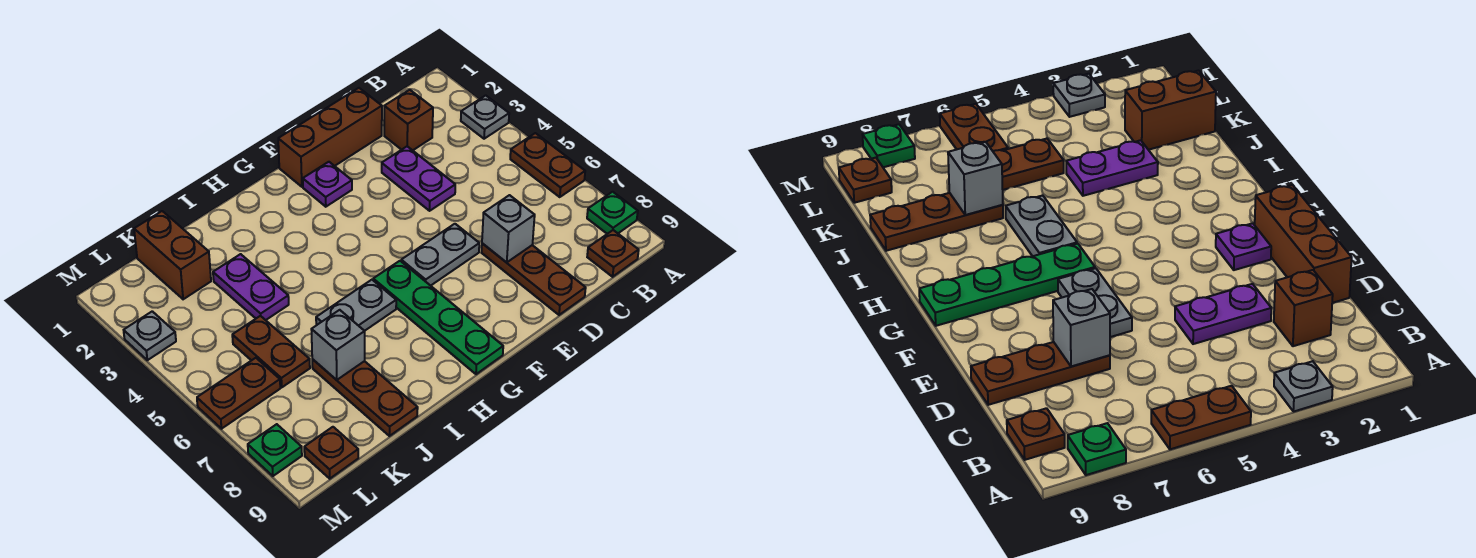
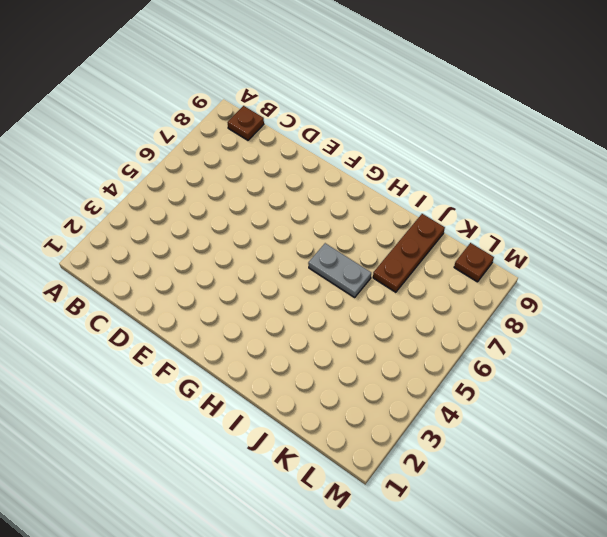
none -> grey plate A3 level 1
none -> brown plate A5:A6 level 1
none -> green plate A8 level 1

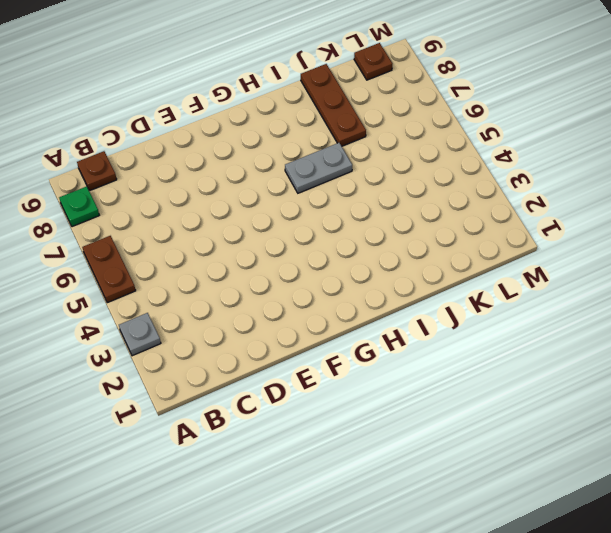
none -> brown brick C2 level 1
none -> brown brick D1:F1 level 1
none -> purple plate D3:D4 level 1

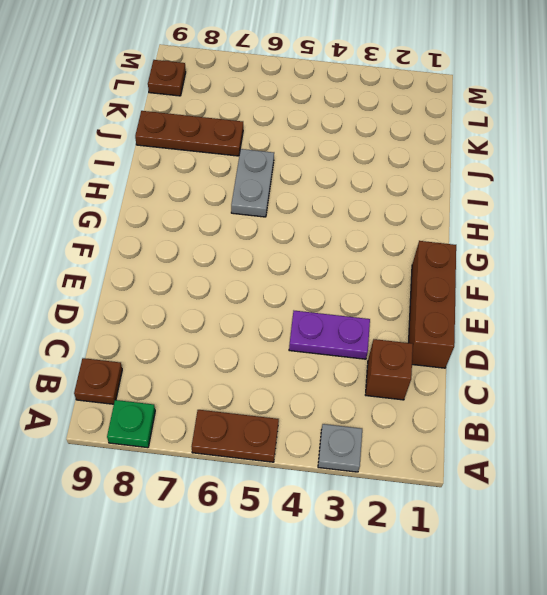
none -> brown plate D7:D9 level 1
none -> grey plate E6:F6 level 1
none -> purple plate F2 level 1

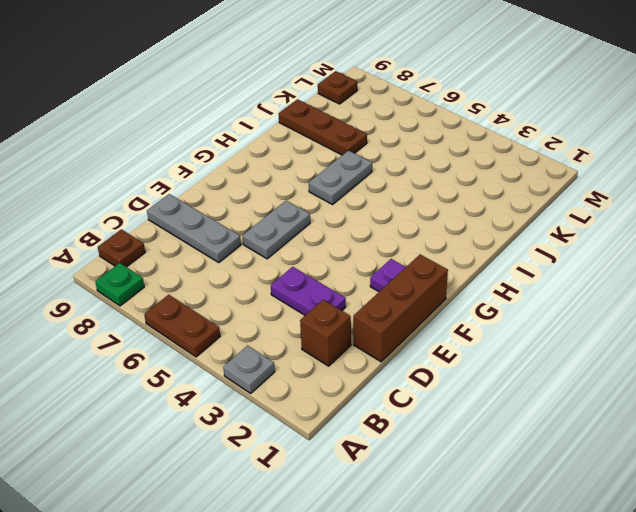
grey plate D7:D9 level 1 -> brown plate D7:D9 level 1
none -> green plate G6:G9 level 1
none -> purple plate J3:J4 level 1
none -> brown brick K1:K2 level 1

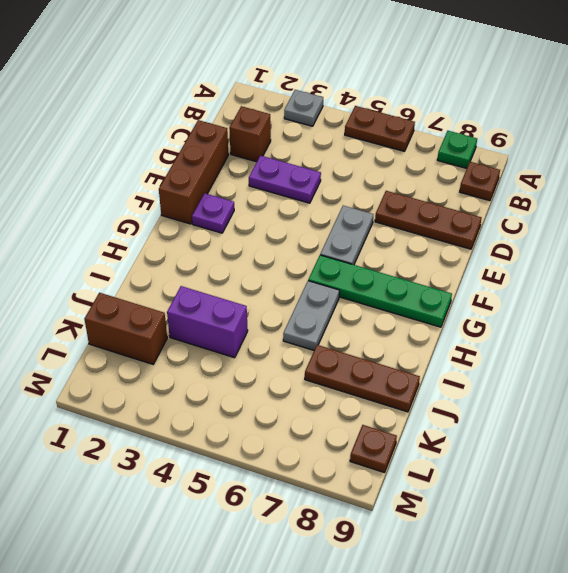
purple brick J3:J4 level 1 -> purple plate J3:J4 level 1
none -> brown plate K5:K6 level 1
none -> brown plate L6:M6 level 1
none -> grey plate M3 level 1

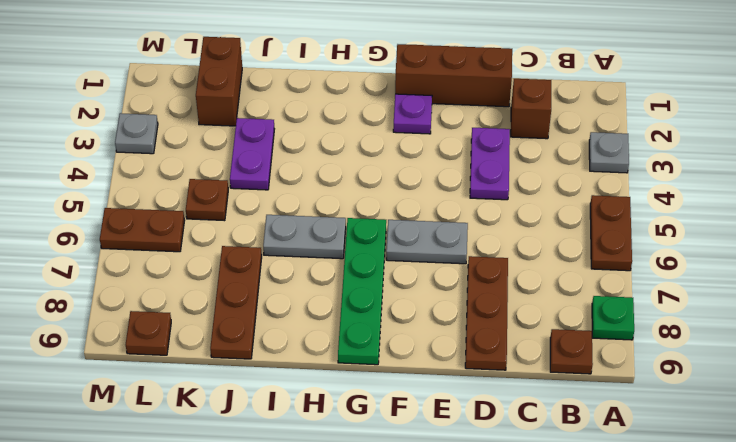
brown plate K5 level 1 -> brown plate K5:K6 level 1
none -> green plate M8 level 1
none -> grey brick D7 level 2
none -> grey brick J7 level 2

